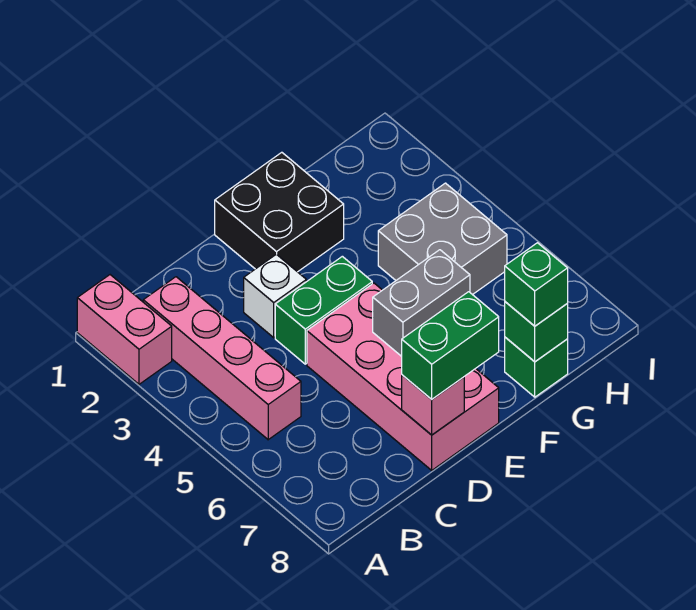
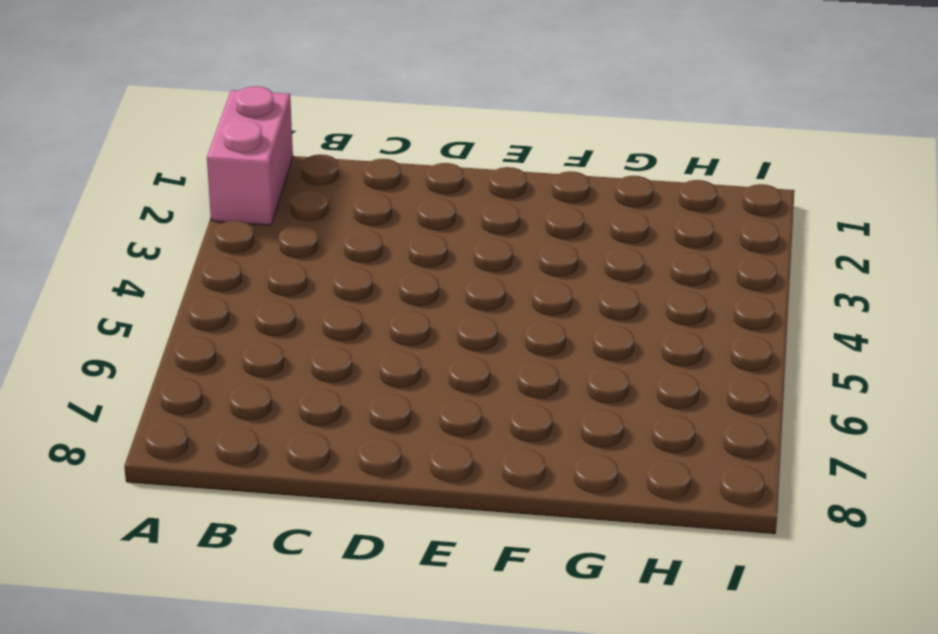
none -> pink brick B2:B5 level 1
none -> white brick D3 level 1
none -> green brick D4:E4 level 1

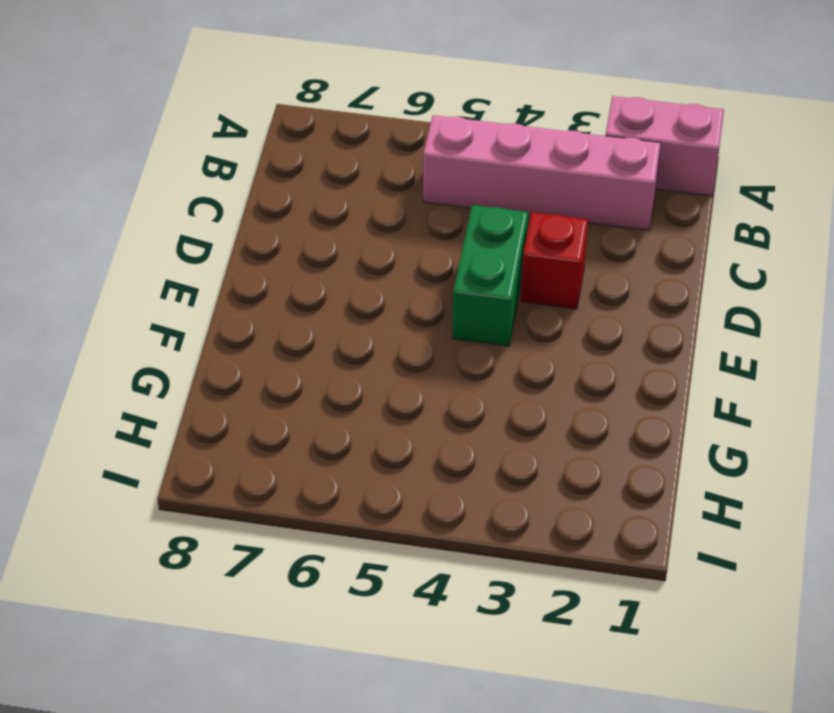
red brick D3 level 1 -> white brick D3 level 1
none -> pink brick D5:E8 level 1
none -> black brick E1:F2 level 1
none -> grey brick G4:H5 level 1

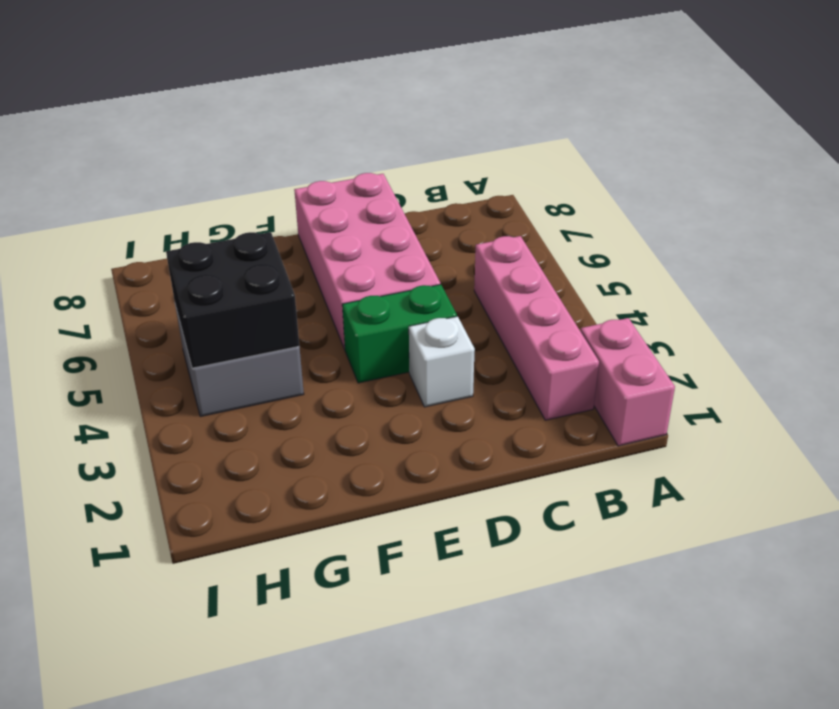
black brick G4:H5 level 2 -> black brick E1:F2 level 1
none -> green brick G8 level 1
none -> pink brick D8 level 2
none -> grey brick E6:F6 level 2

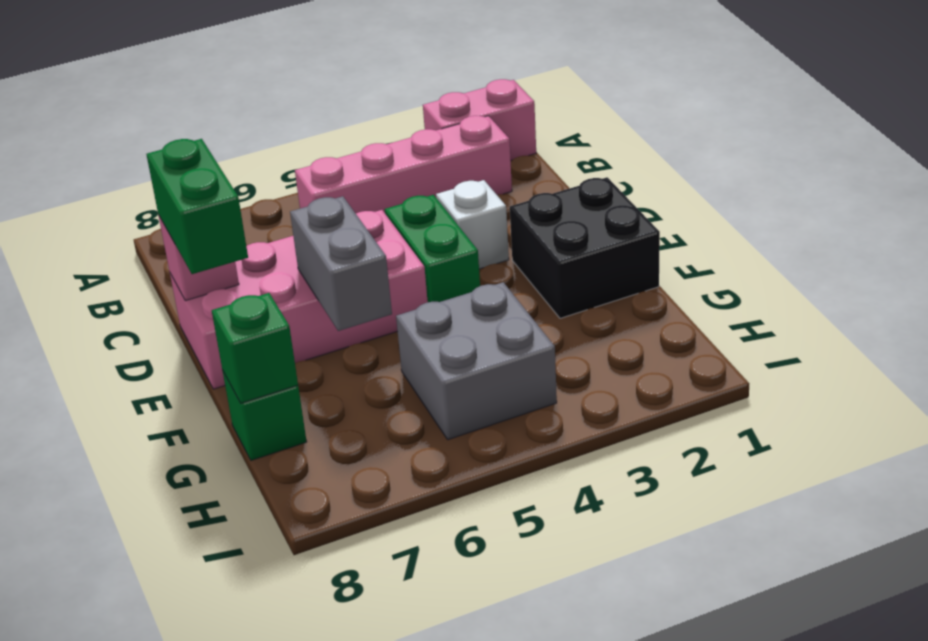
none -> green brick G8 level 3

